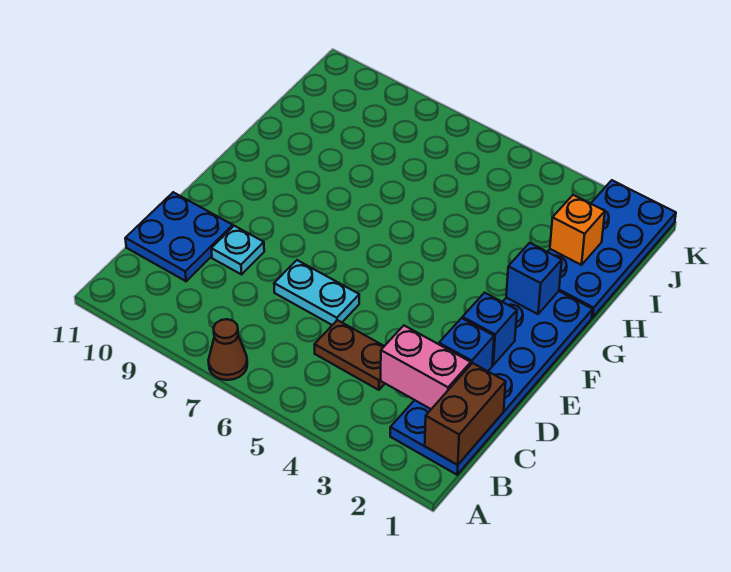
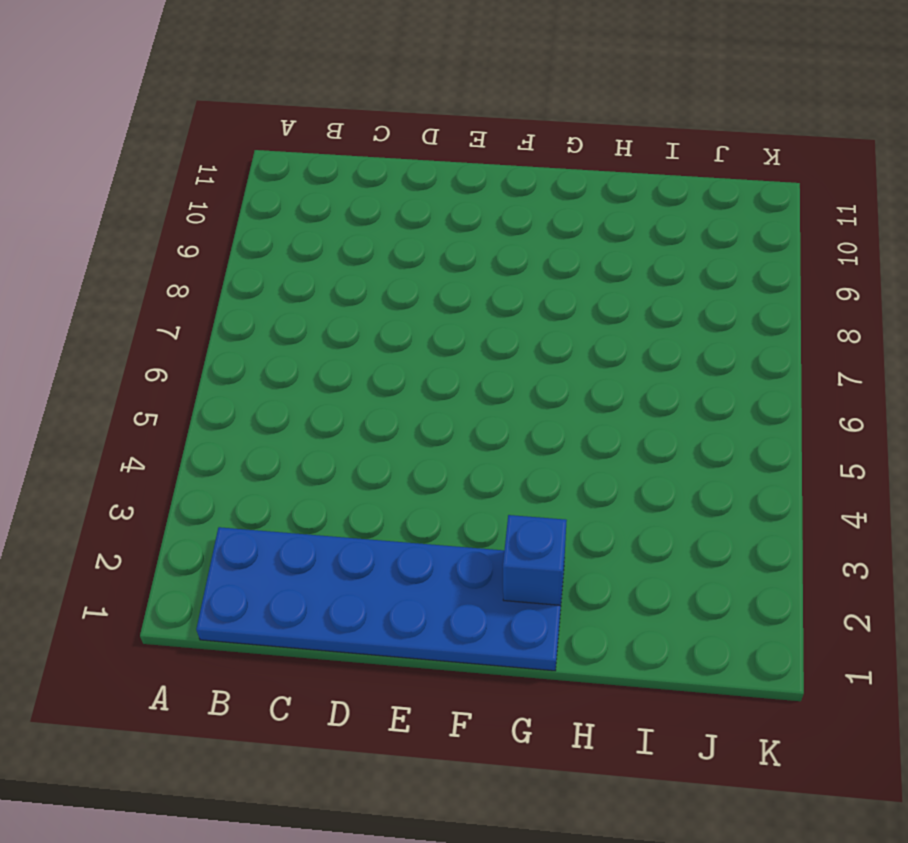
none -> brown cone A7 level 1
none -> brown plate C4:C5 level 1
none -> blue plate C10:D11 level 1

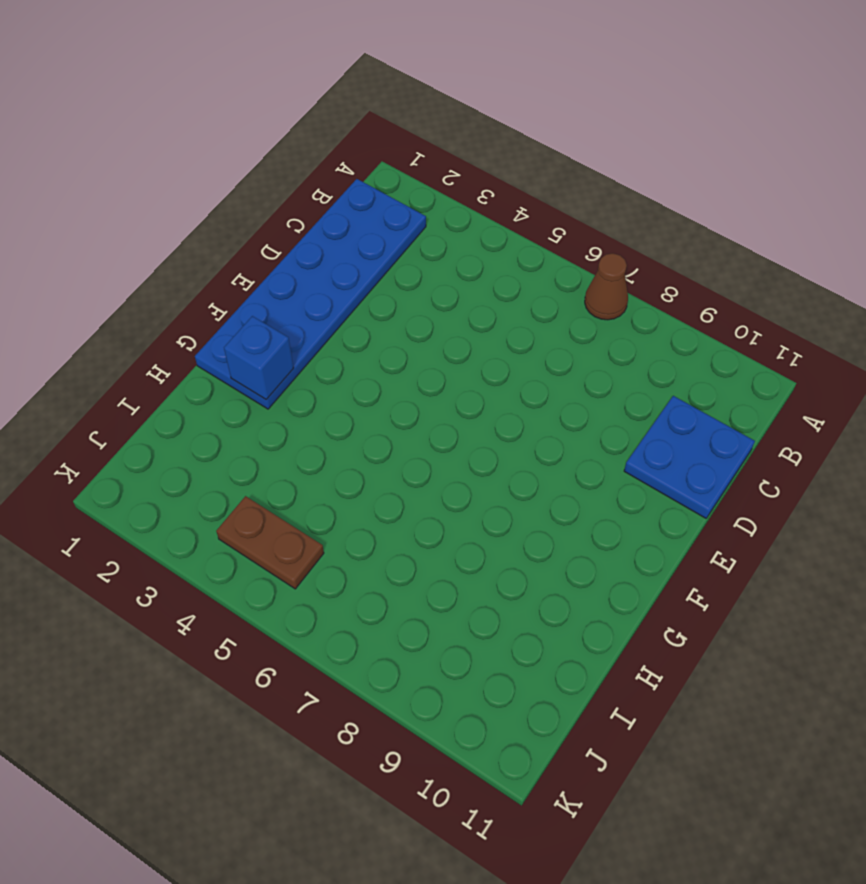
brown plate J4:J5 level 1 -> brown plate C4:C5 level 1
none -> cyan plate D6:D7 level 1
none -> cyan plate D9 level 1
none -> blue plate H1:K2 level 1

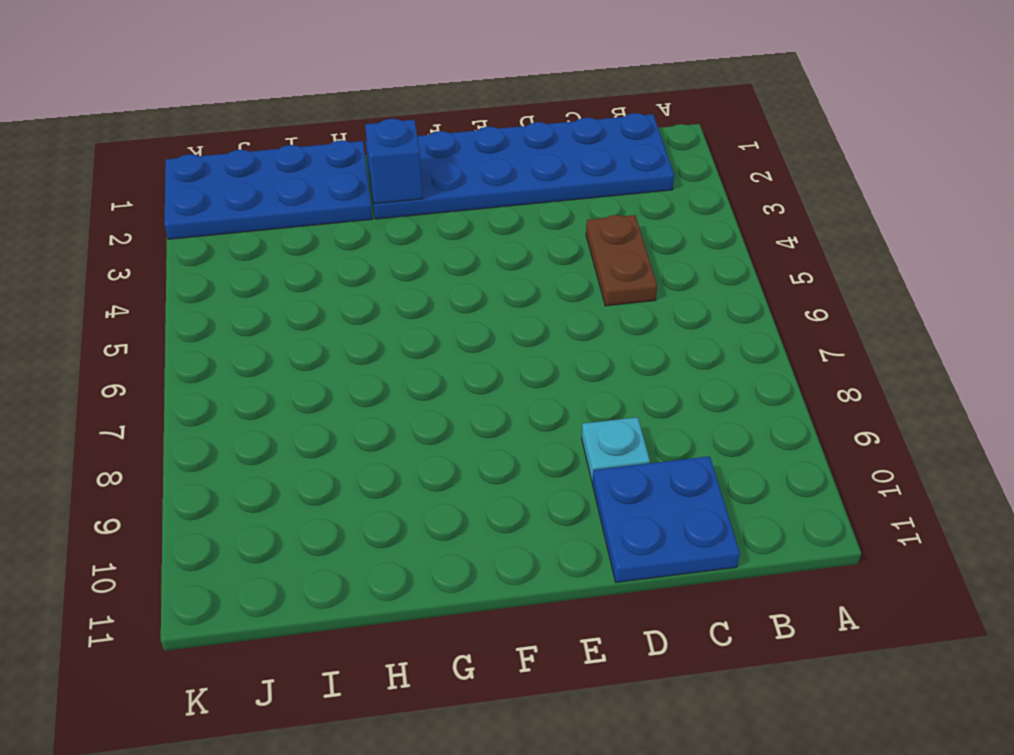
none -> brown cone A7 level 1
none -> cyan plate D6:D7 level 1
none -> brown brick B1:C1 level 2

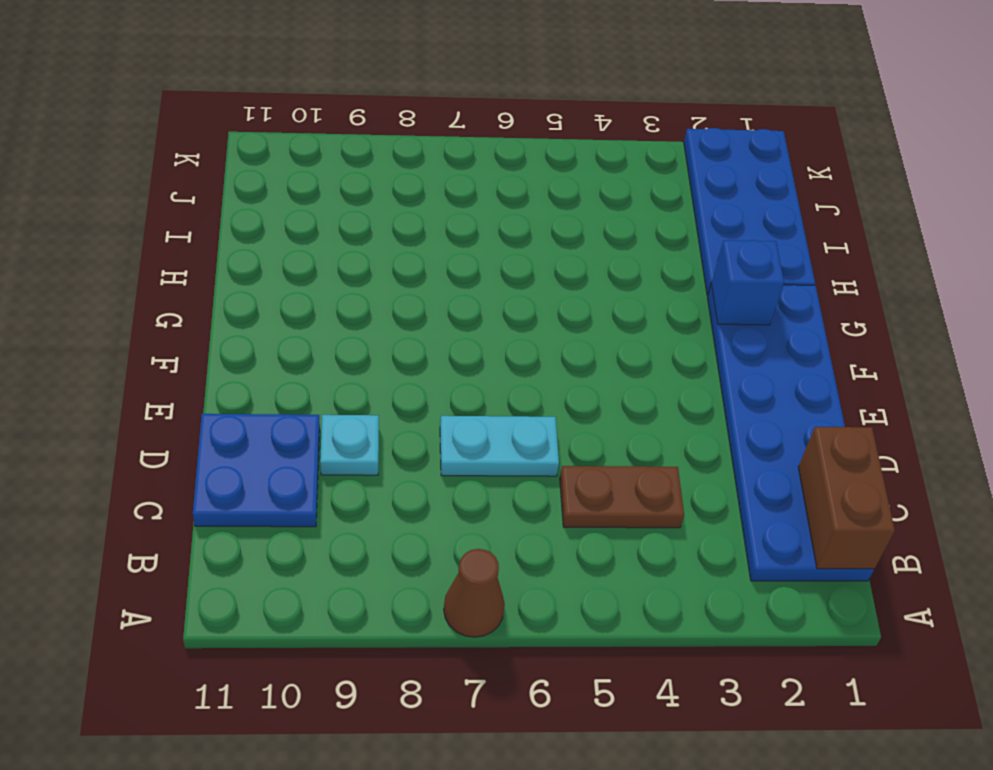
none -> pink brick C2:C3 level 2
none -> blue brick D2 level 2
none -> blue brick E2 level 2

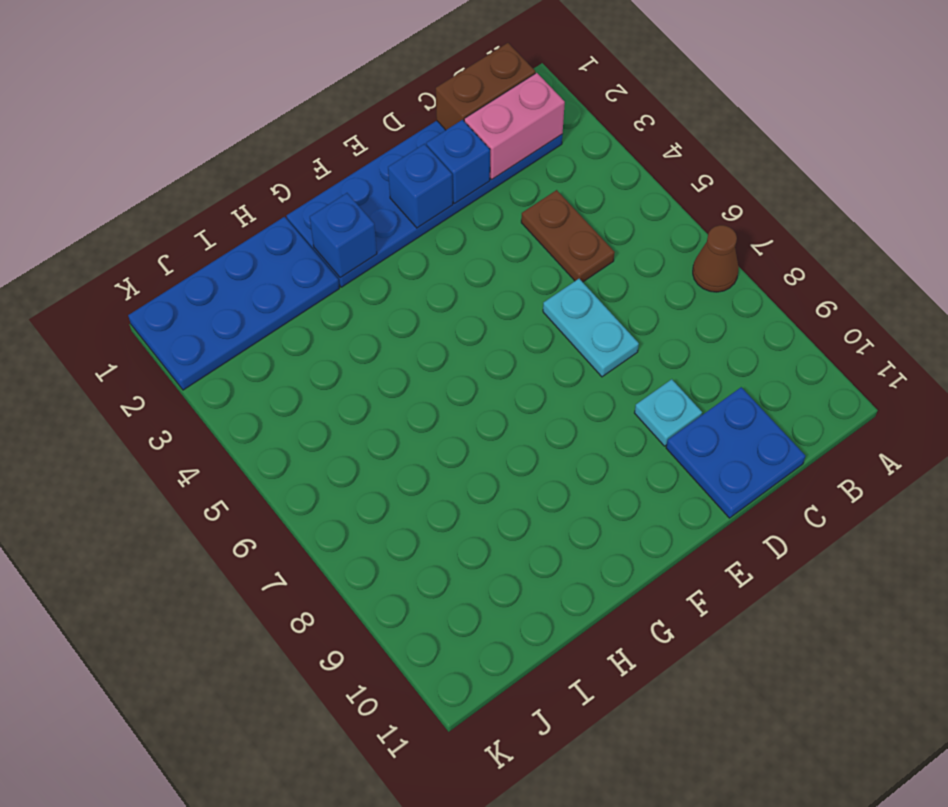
pink brick B2:C2 level 2 -> pink brick C2:C3 level 2
none -> orange brick I2 level 2

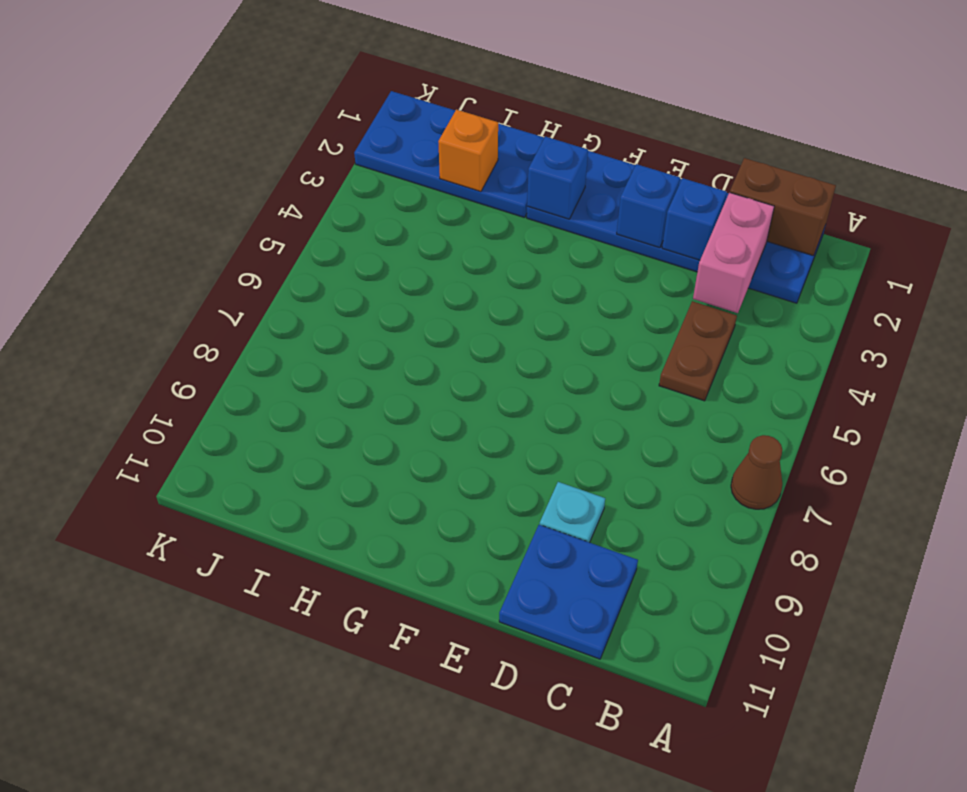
none -> cyan plate D6:D7 level 1

